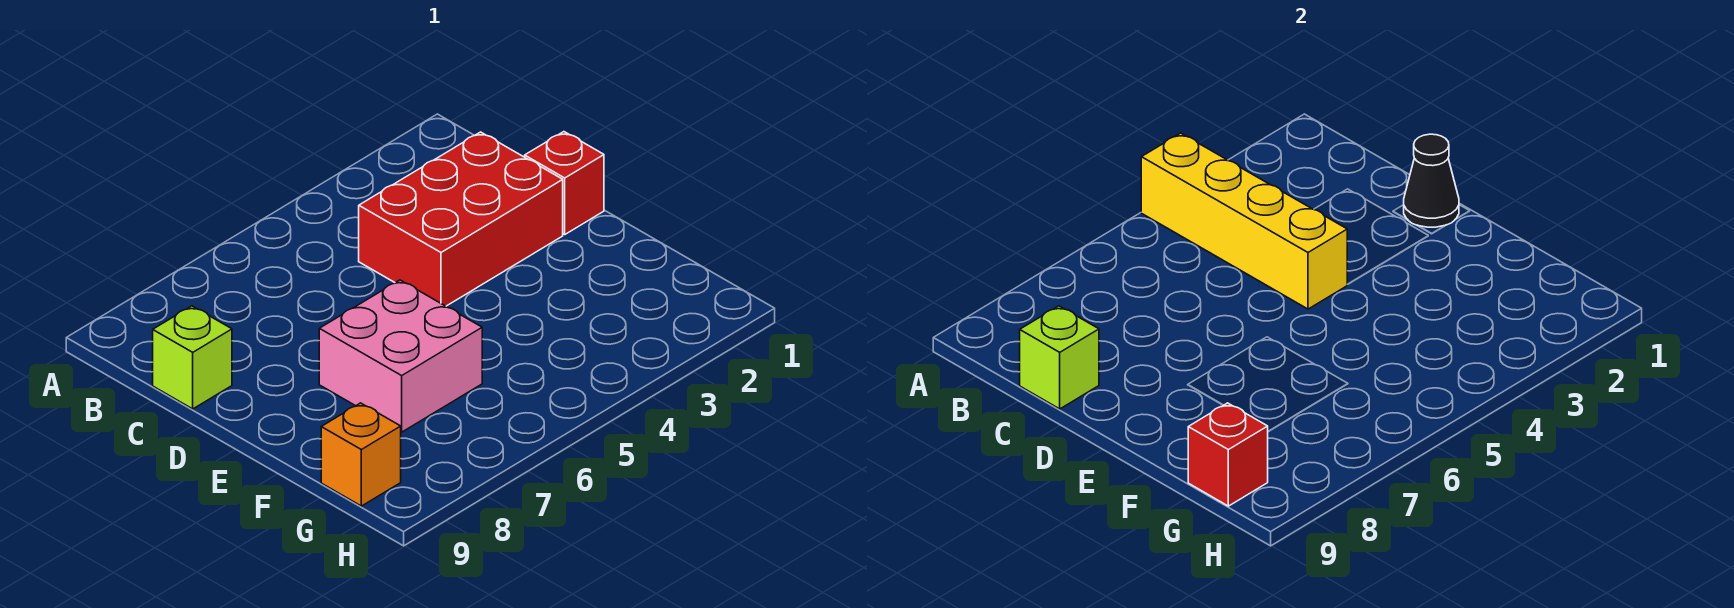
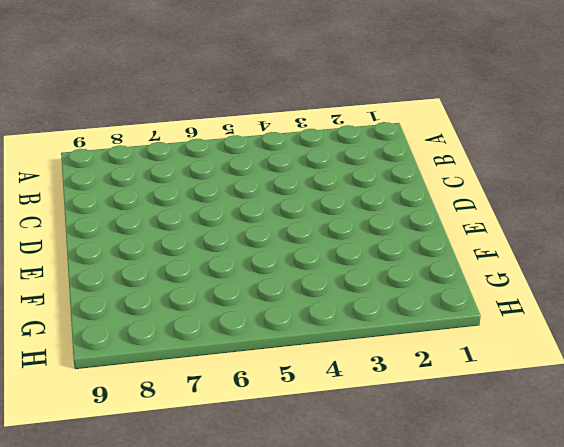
none -> red brick C2:D4 level 1
none -> lime brick C9 level 1

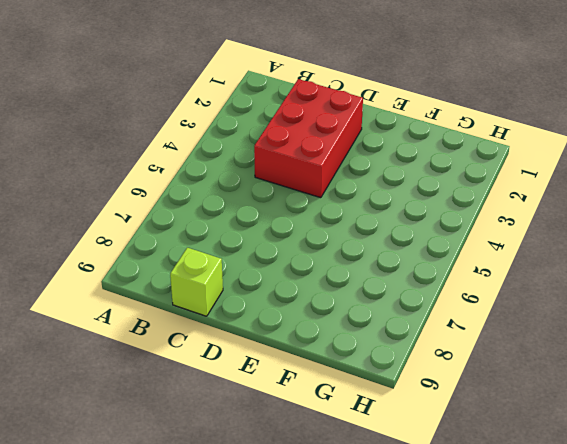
none -> red brick D1 level 1
none -> pink brick E6:F7 level 1

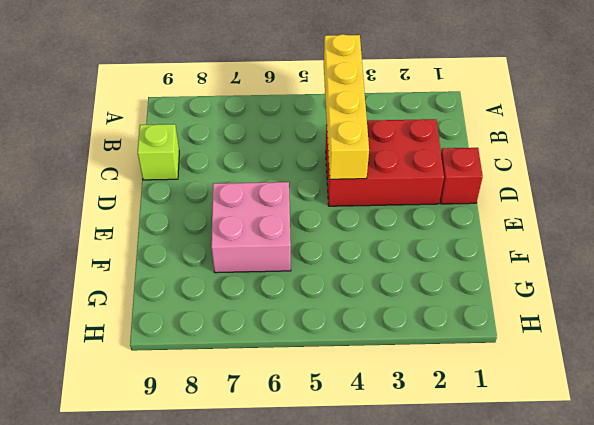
none -> orange brick G9 level 1
none -> lime brick C9 level 2

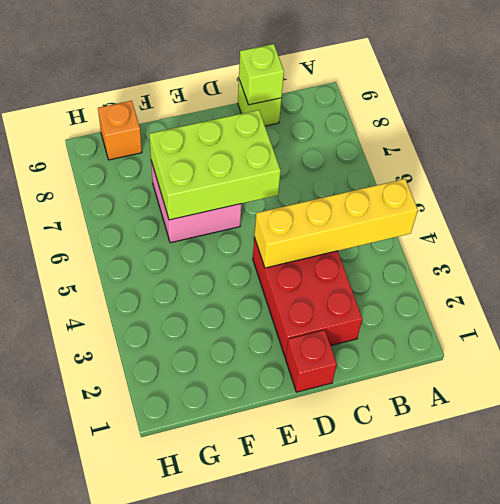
lime brick D6:F7 level 2 -> none
none -> black cone D1 level 2
none -> red brick G9 level 2

